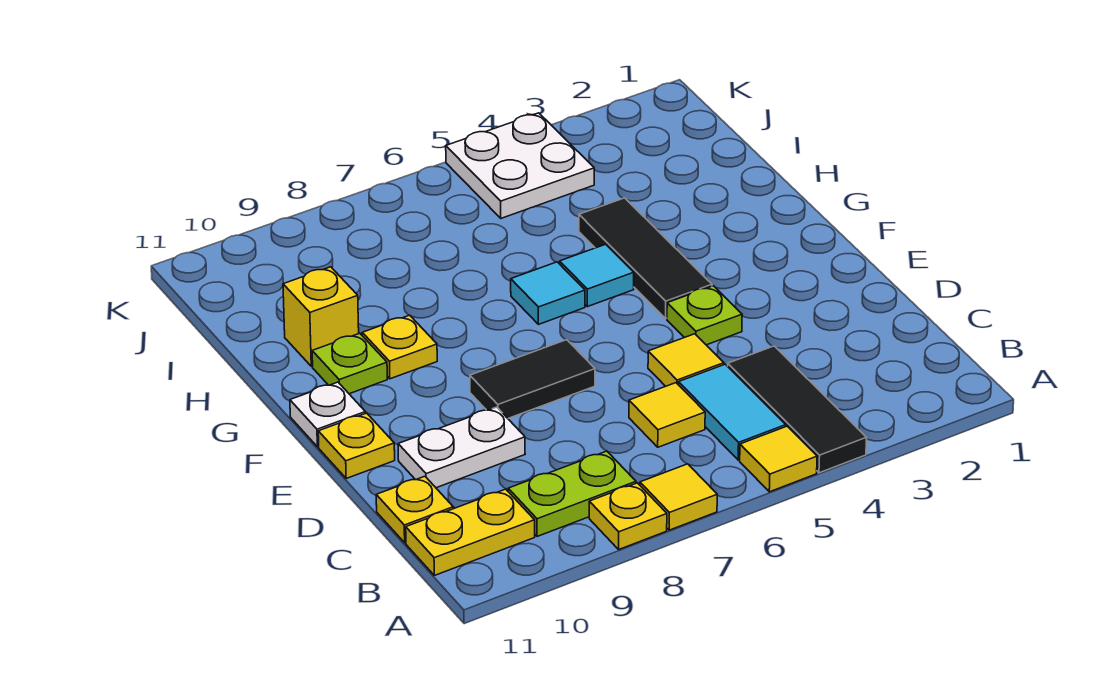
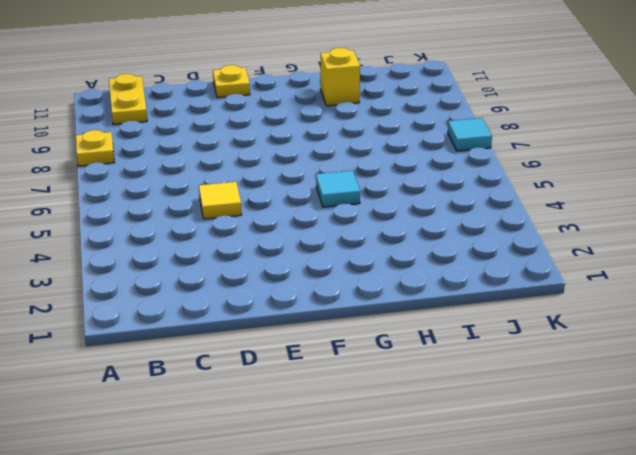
cyan tile K7 level 1 -> cyan tile G6 level 1
none -> black tile A4:C4 level 1
none -> yellow tile A5 level 1
none -> yellow tile A7 level 1

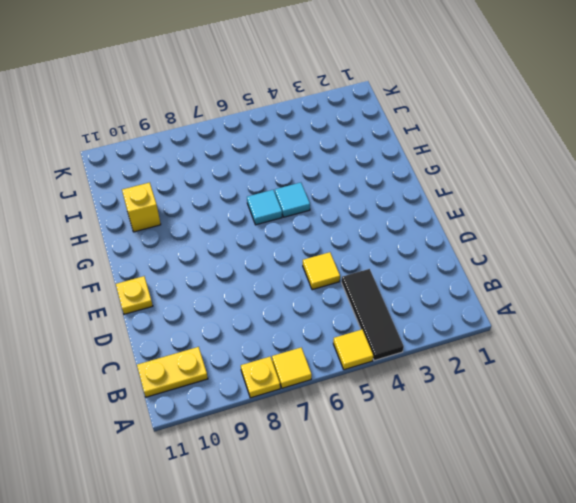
none -> cyan tile B5:C5 level 1
none -> lime plate B8:B9 level 1
none -> yellow tile C6 level 1

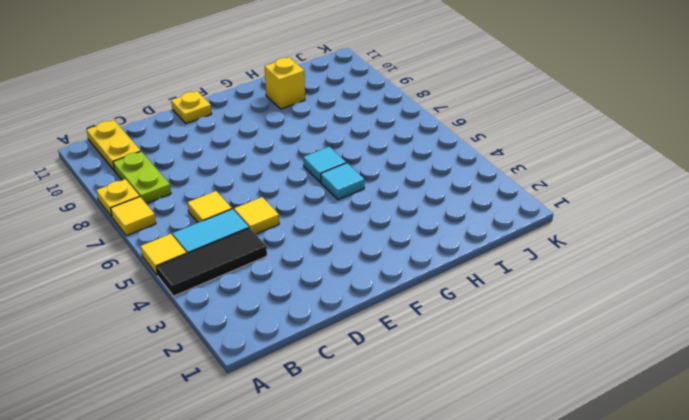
none -> yellow plate C11 level 1
none -> white plate D9:D10 level 1
none -> lime plate E4 level 1

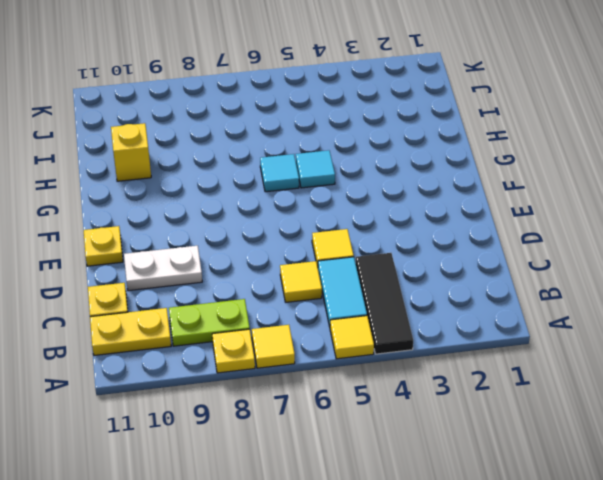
none -> lime plate E4 level 1
none -> black tile E7:E8 level 1
none -> black tile F4:H4 level 1

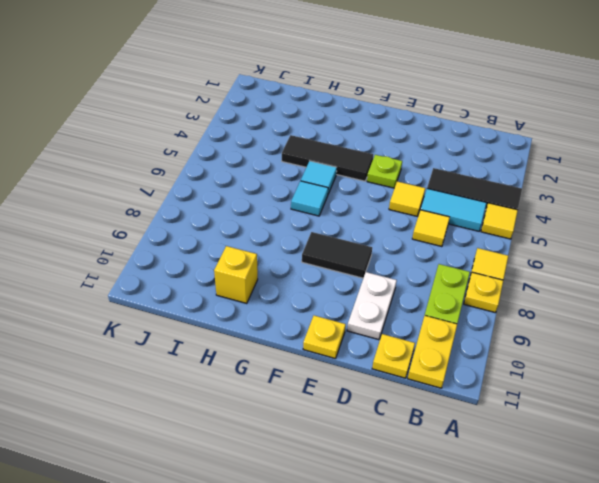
black tile E8:F8 level 1 -> black tile E7:E8 level 1
none -> white plate F11 level 1
none -> yellow plate G9 level 1
none -> lime plate G10 level 1

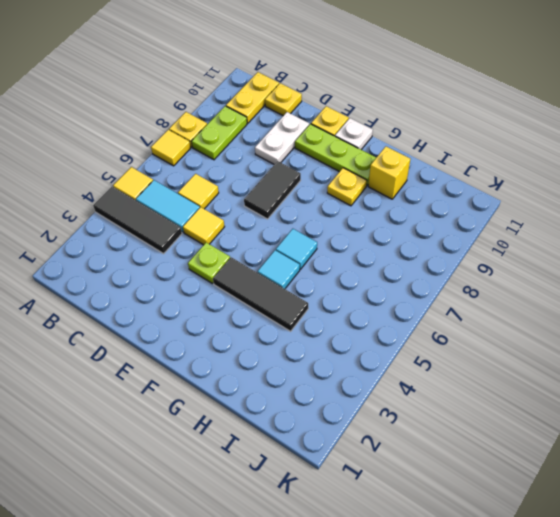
lime plate E10:G10 level 1 -> lime plate G10 level 1
none -> white plate J4:K5 level 1

